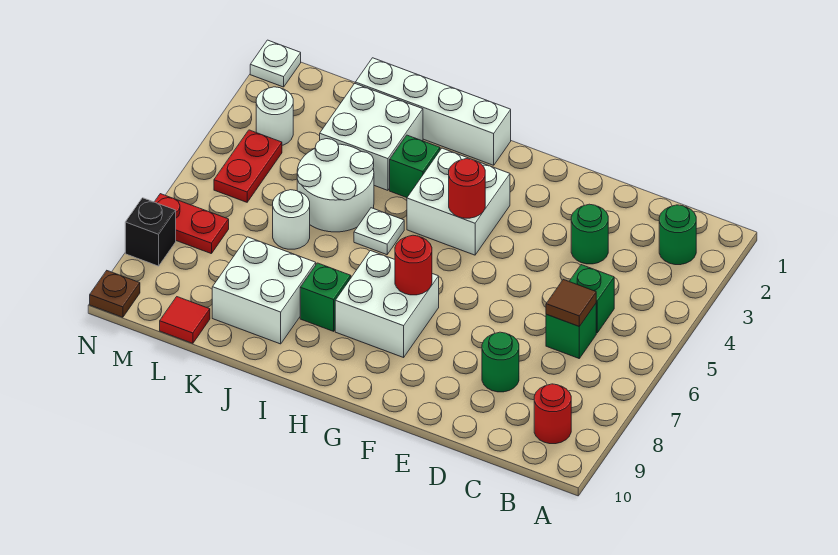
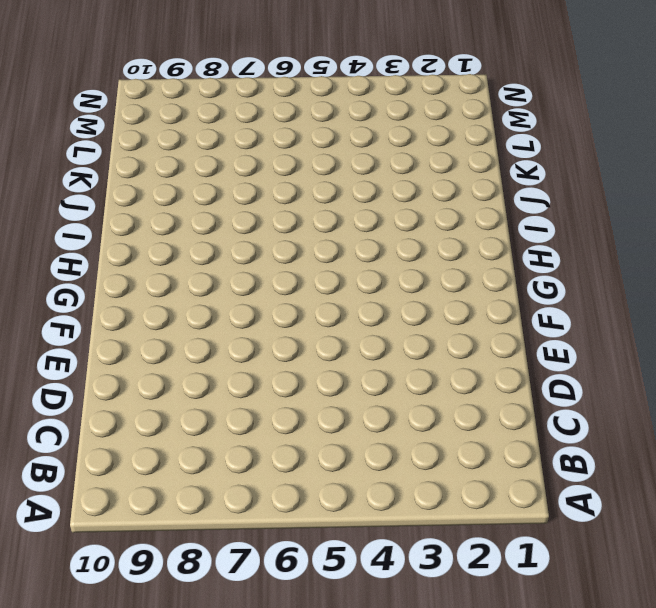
none -> green round brick B2 level 1
none -> red round brick B9 level 1
none -> green brick C5 level 1

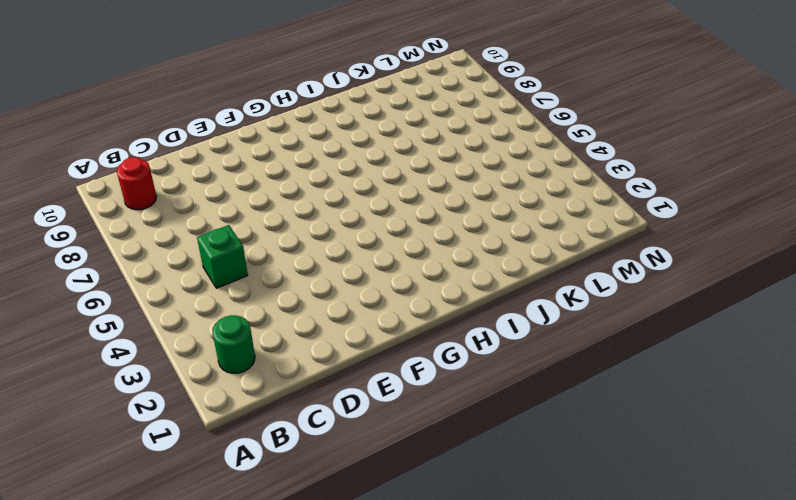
none -> green brick C6 level 1
none -> green round brick D3 level 1
none -> green round brick D8 level 1

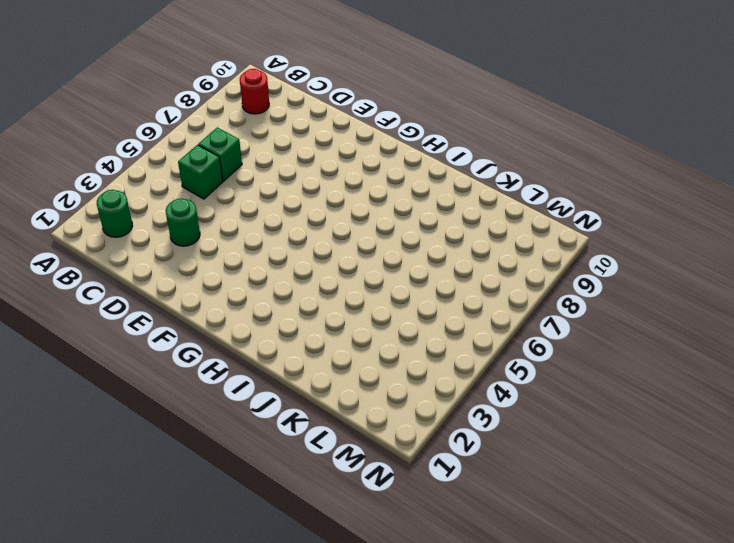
none -> green round brick D8 level 1
none -> white brick G3:H4 level 1
none -> white brick G7:H8 level 1

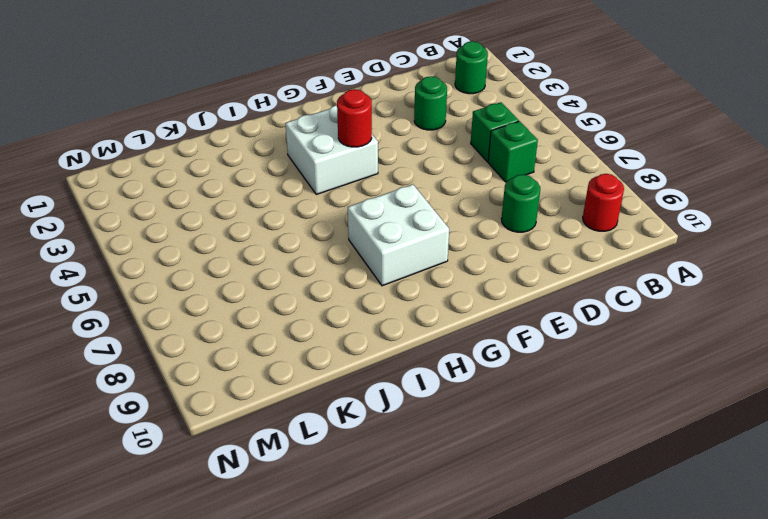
none -> white brick H1:K1 level 1
none -> green brick I3 level 1
none -> white plate I5 level 1

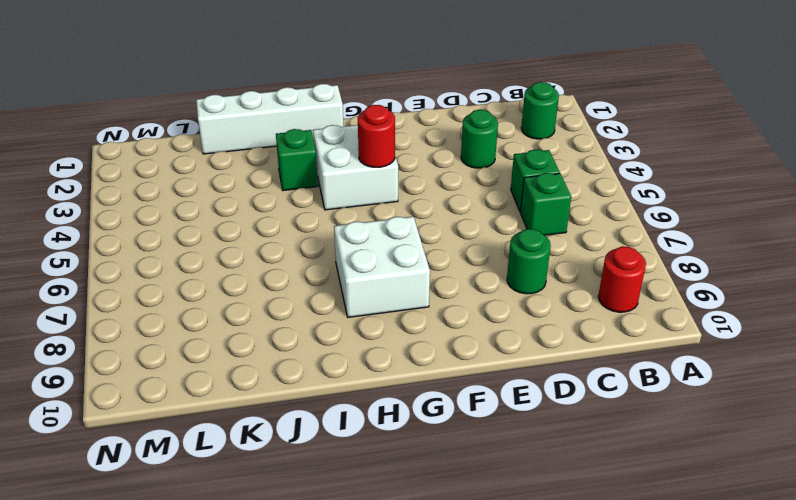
none -> white plate I5 level 1
none -> green brick I8 level 1
none -> white brick J2:K3 level 1

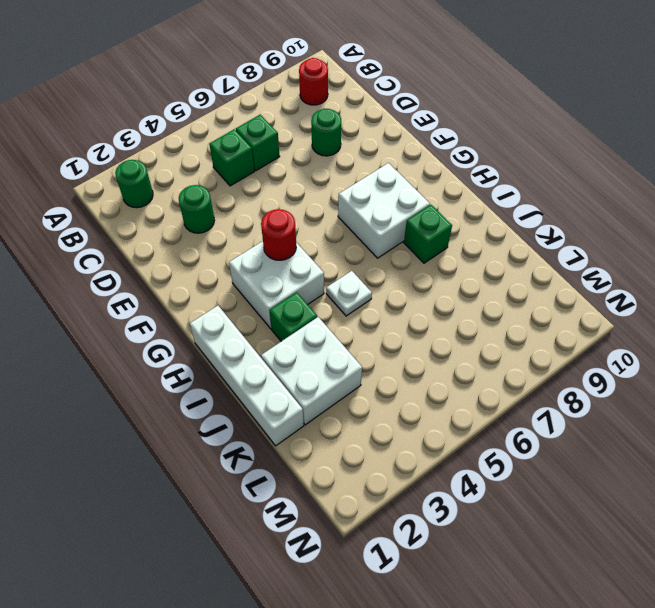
none -> white round brick J4:K5 level 1
none -> white brick J8:K9 level 1
none -> white round brick K6 level 1

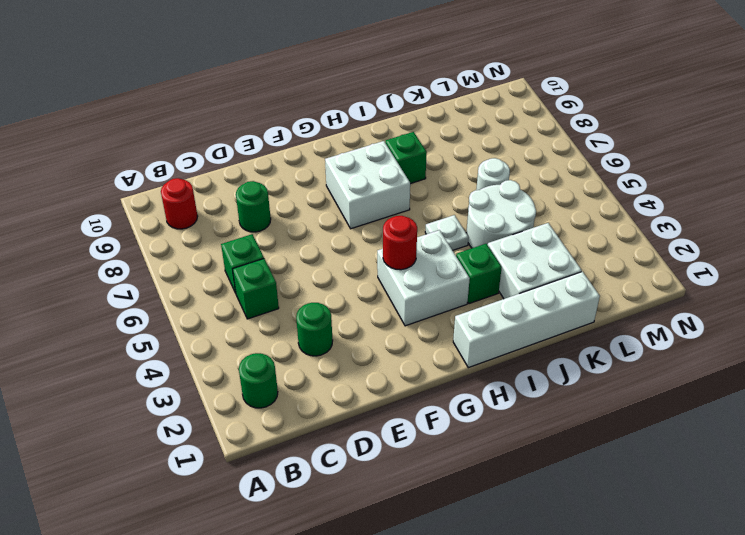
none -> white brick J8:K9 level 1
none -> red tile L10 level 1
none -> white round brick M3 level 1

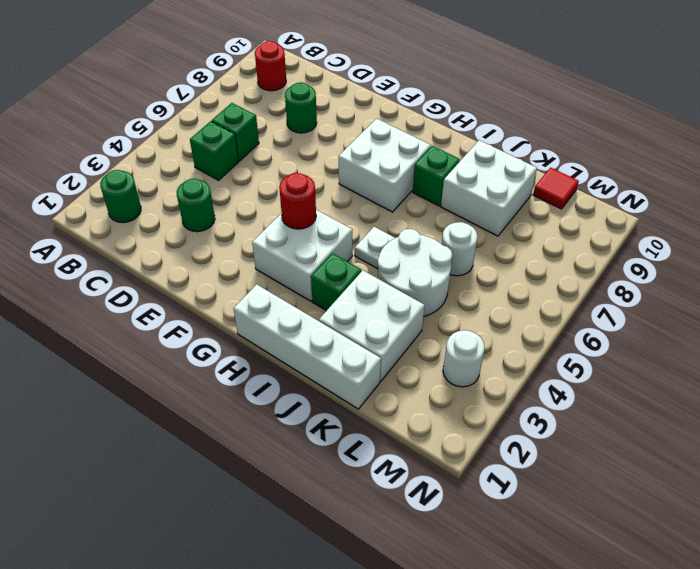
none -> red plate M4:M5 level 1
none -> red plate M7:N7 level 1
none -> white plate N1 level 1

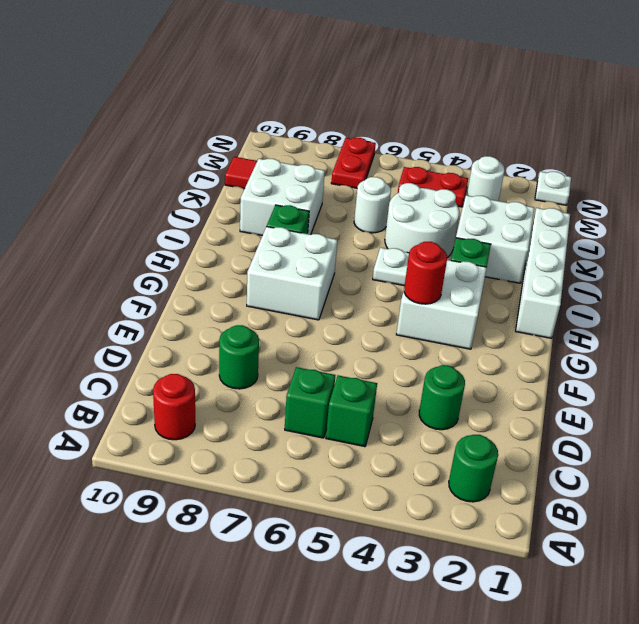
none -> black brick N8 level 1
none -> brown plate N10 level 1
none -> brown tile C6 level 2

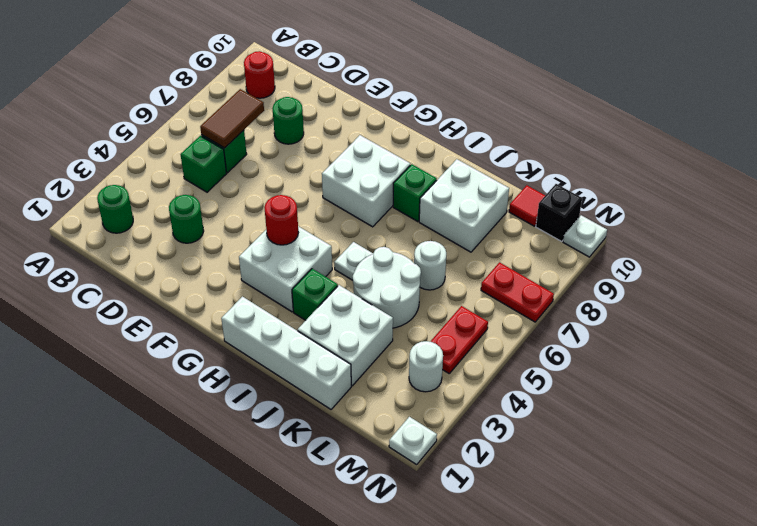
brown tile C6:C7 level 2 -> brown tile C6 level 2
black brick M10 level 1 -> black brick N8 level 1
white plate N10 level 1 -> brown plate N10 level 1
none -> red round brick G7 level 2

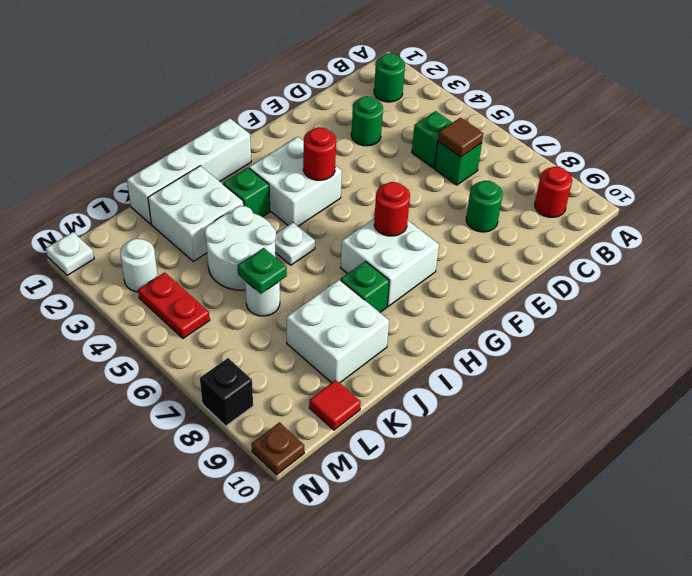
green plate K6 level 2 -> none
none -> red plate M7:N7 level 1

